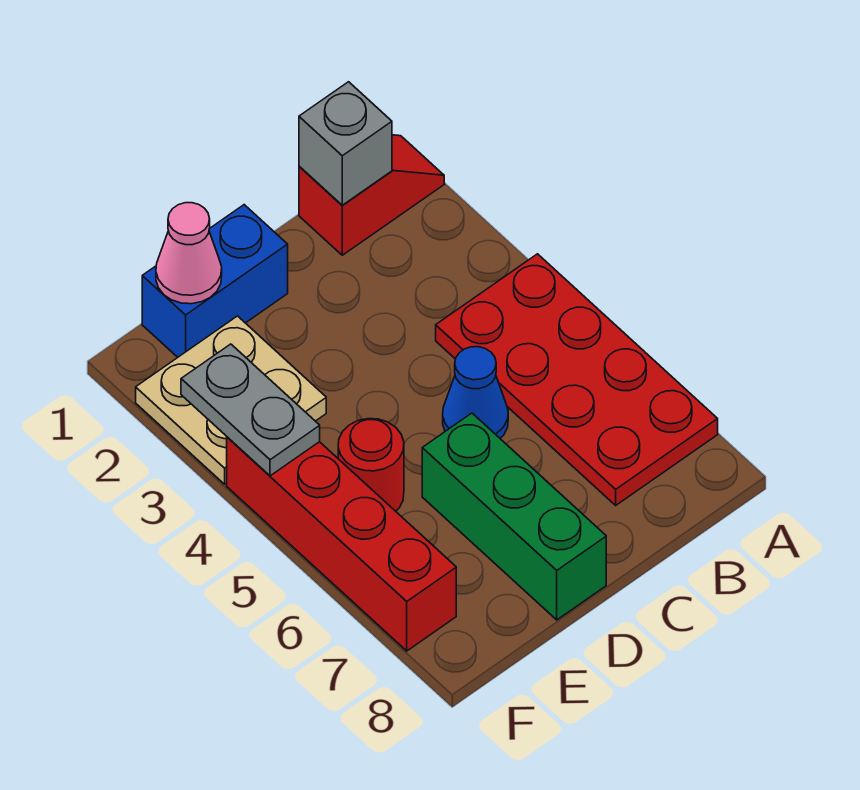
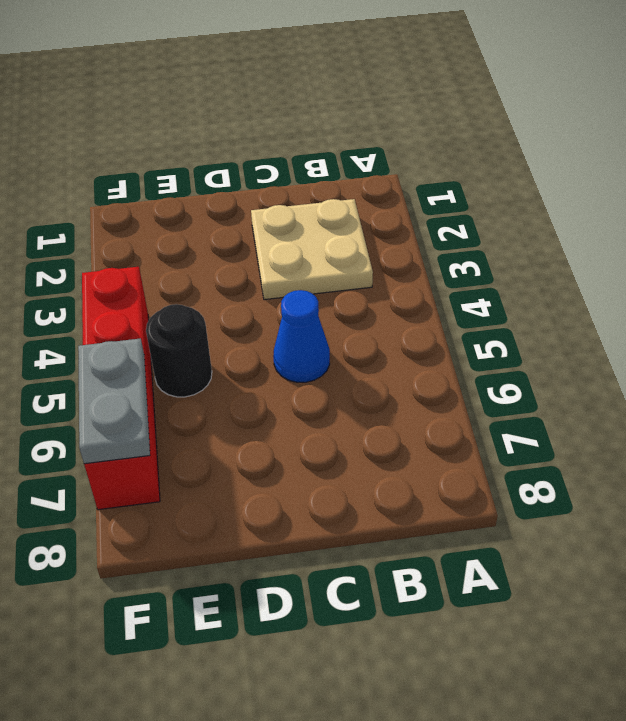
tan plate B2:C3 level 1 -> tan plate E2:F3 level 1
black round brick E5 level 1 -> red round brick E5 level 1
grey plate F6:F7 level 2 -> grey plate F3:F4 level 2
none -> red slope A1:B1 level 1 top B
none -> red plate A4:B7 level 1

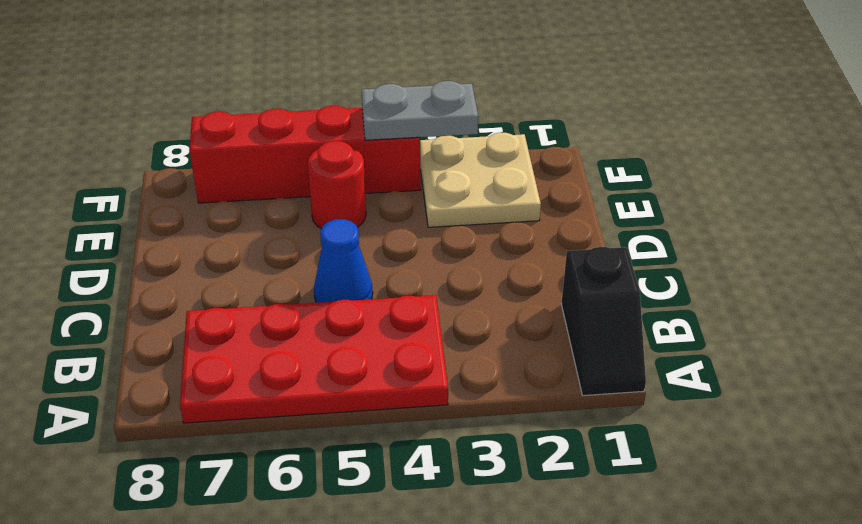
black slope A1:B1 level 1 top B -> red slope A1:B1 level 1 top B
none -> blue brick D1:E1 level 1
none -> green brick D6:D8 level 1

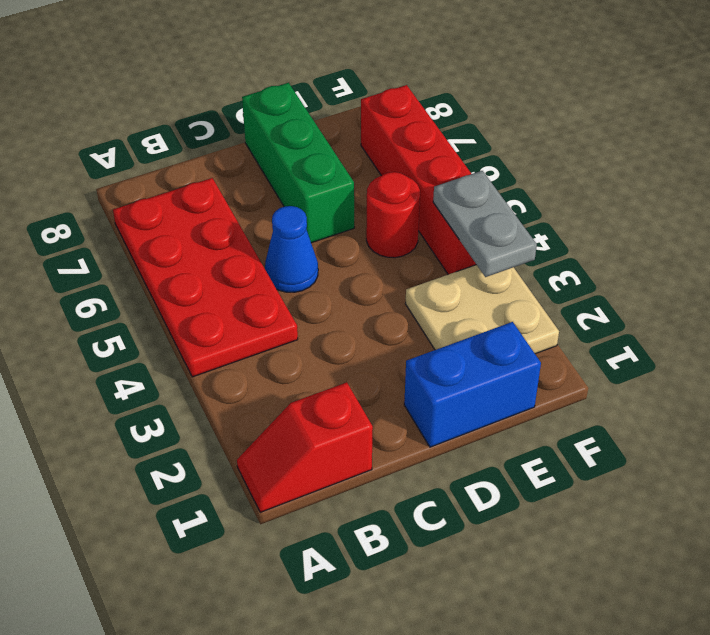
none -> grey brick B1 level 2
none -> pink cone E1 level 2

